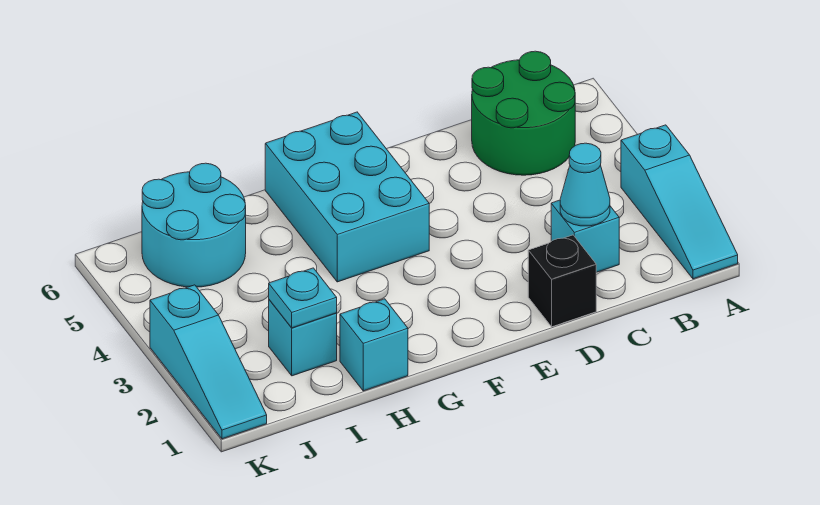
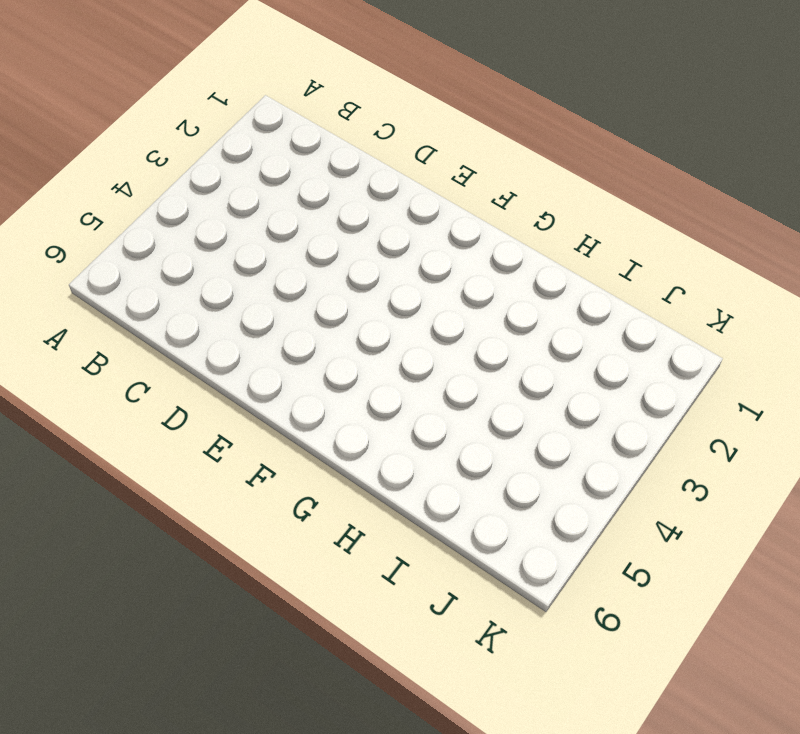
none -> cyan slope A1:A3 level 1 top 3
none -> green round brick B5:C6 level 1

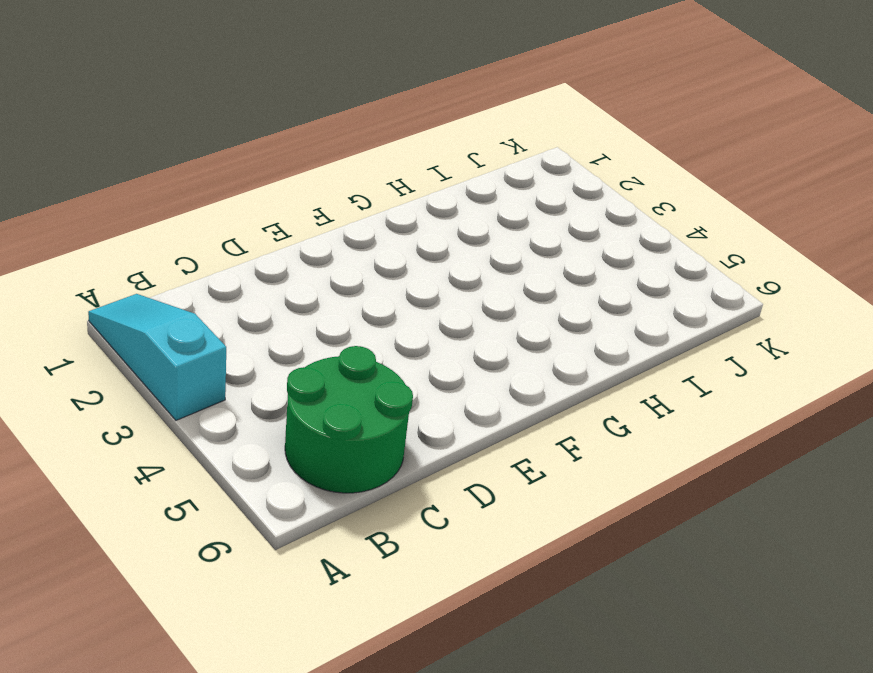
none -> cyan brick C2 level 1
none -> black brick D1 level 1

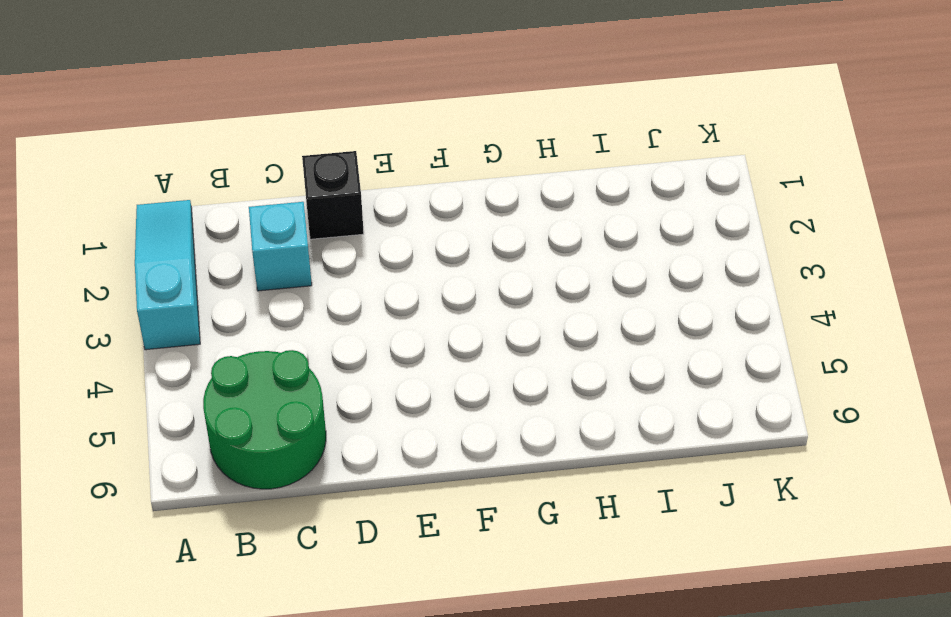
none -> cyan brick F4:G6 level 1
none -> cyan brick H1 level 1

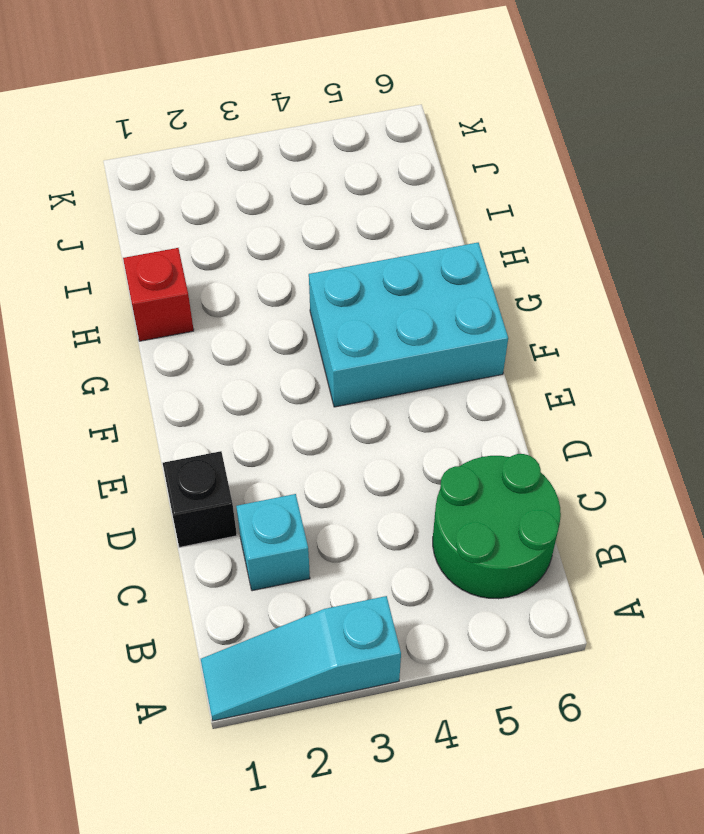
red brick H1 level 1 -> cyan brick H1 level 1
none -> cyan brick I2 level 1
none -> cyan round brick I5:J6 level 1

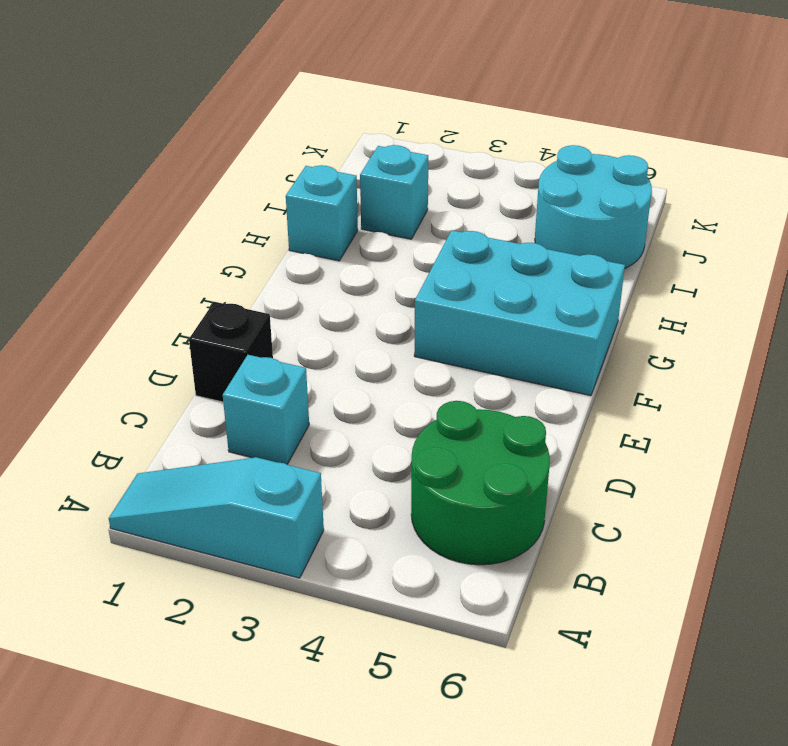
none -> cyan slope K1:K3 level 1 top 3
none -> cyan cone C2 level 2

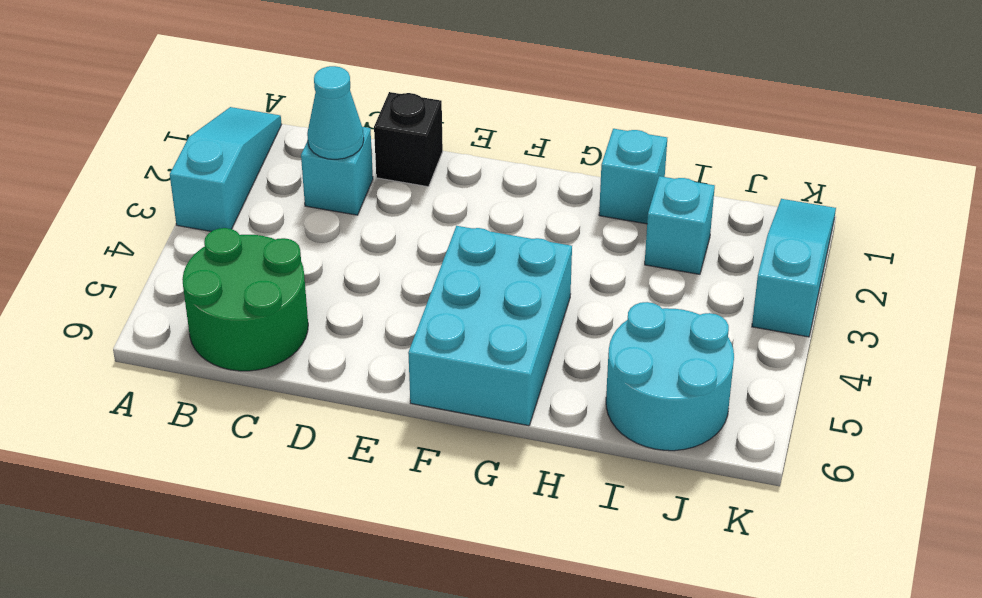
none -> cyan plate I2 level 2

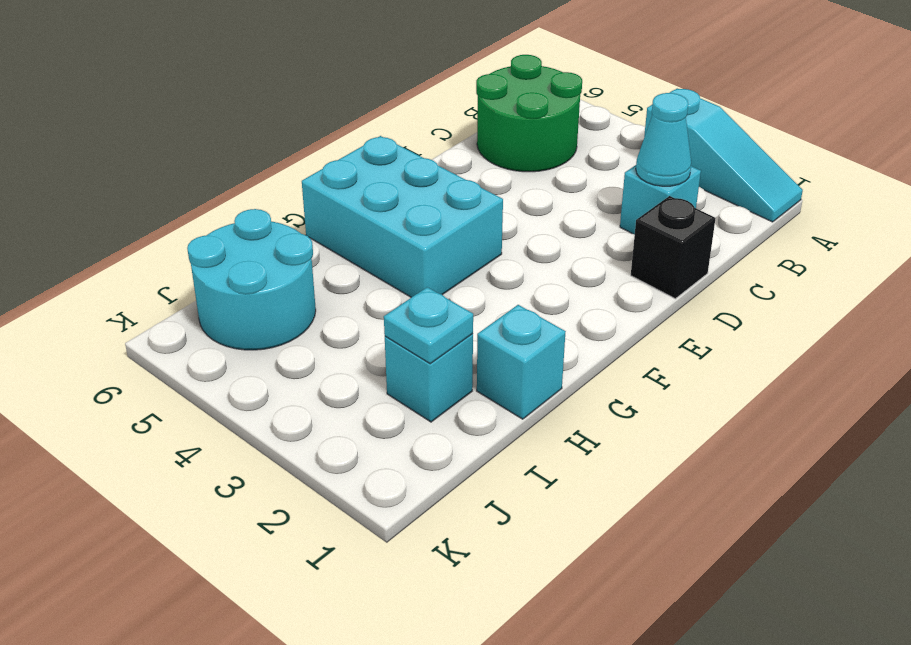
none -> cyan slope K1:K3 level 1 top 3

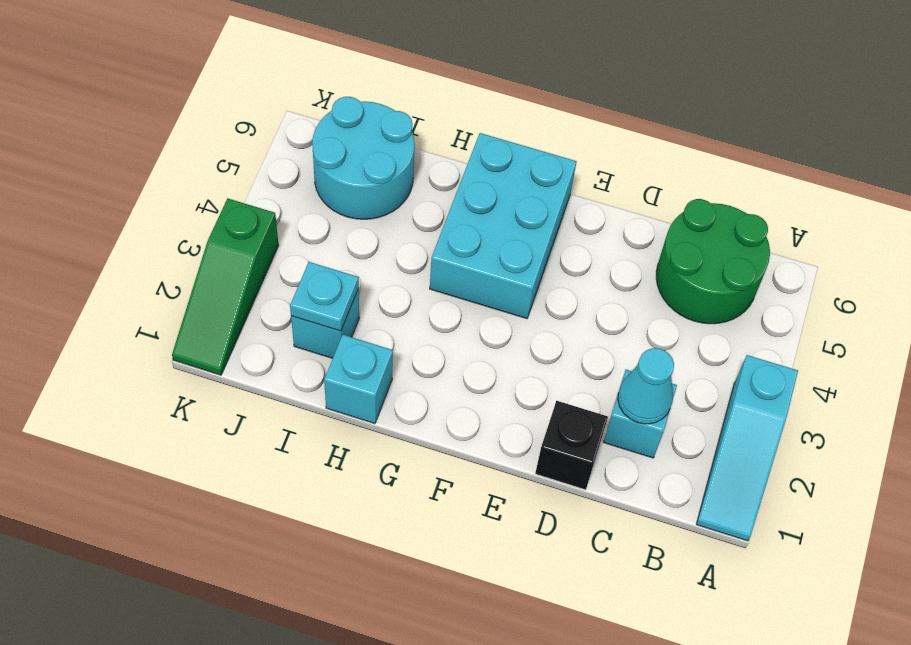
green slope K1:K3 level 1 top 3 -> cyan slope K1:K3 level 1 top 3

